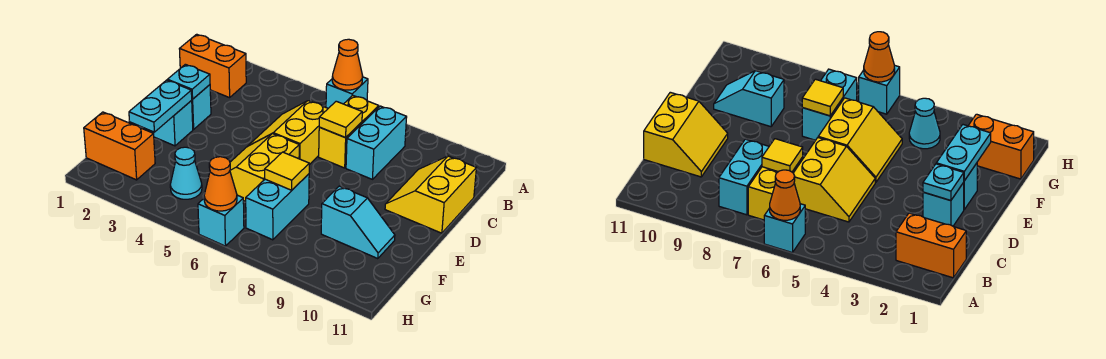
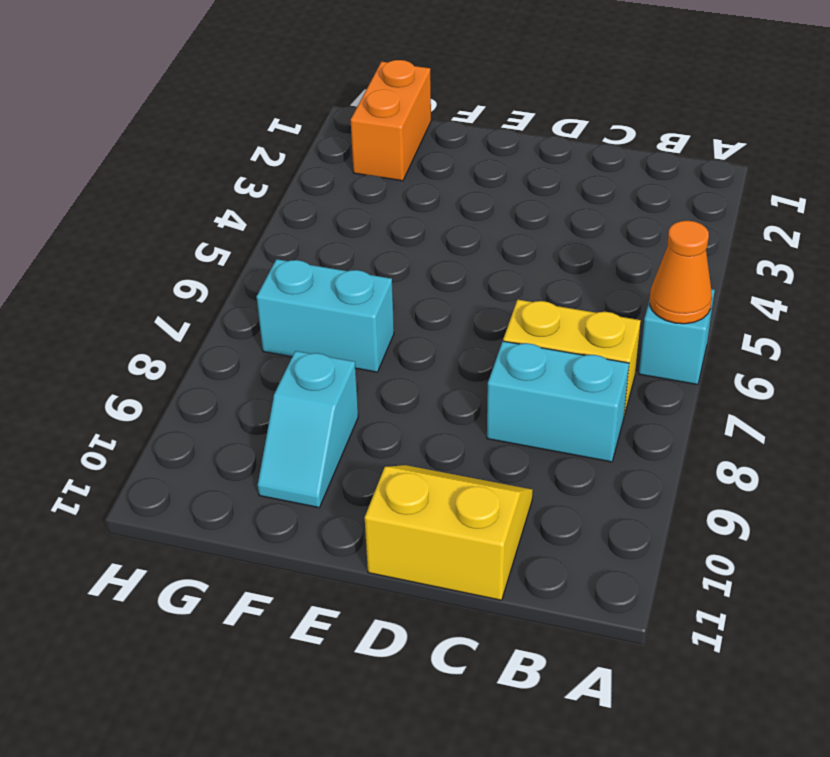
none -> orange brick B1:B2 level 1
none -> yellow slope C5:D6 level 1 top 6
none -> cyan brick D2 level 1

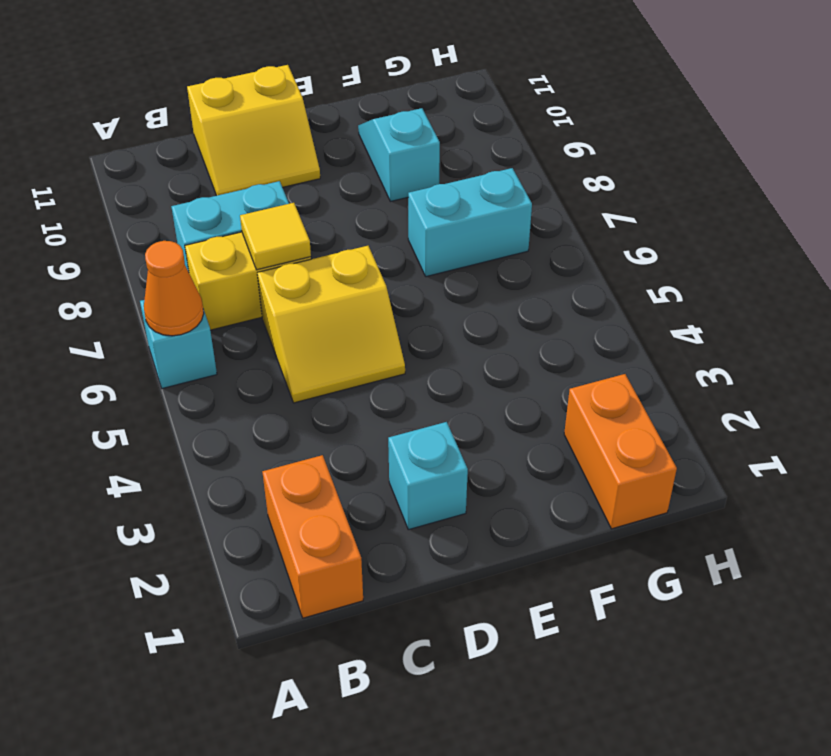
none -> cyan brick E2 level 1
none -> yellow slope E5:F6 level 1 top 6
none -> cyan cone G4 level 1

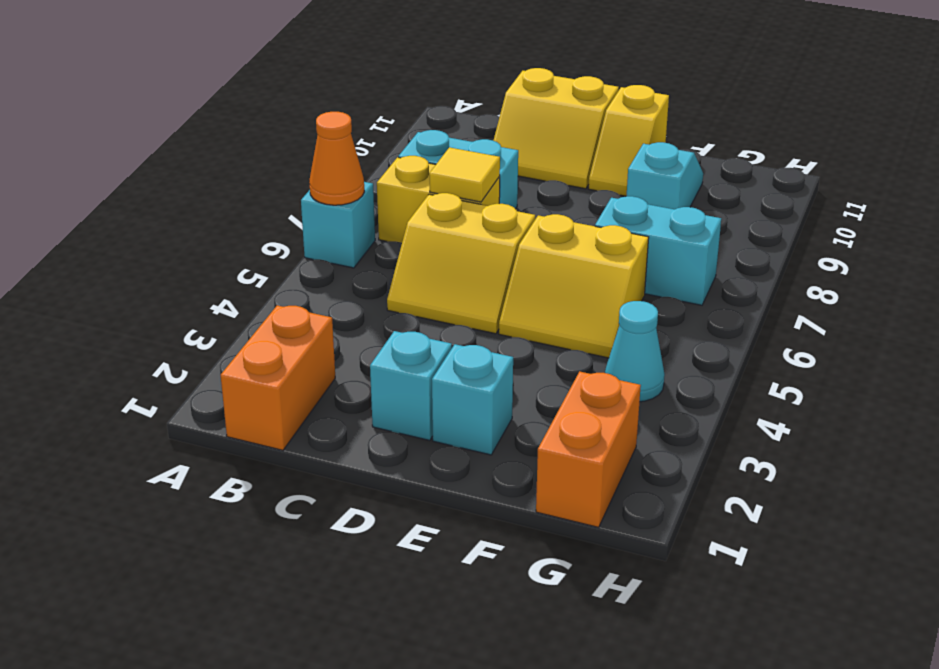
yellow slope E10:E11 level 1 top 11 -> none
none -> cyan brick H6 level 1
none -> cyan plate D2 level 2
none -> cyan plate E2:F2 level 2

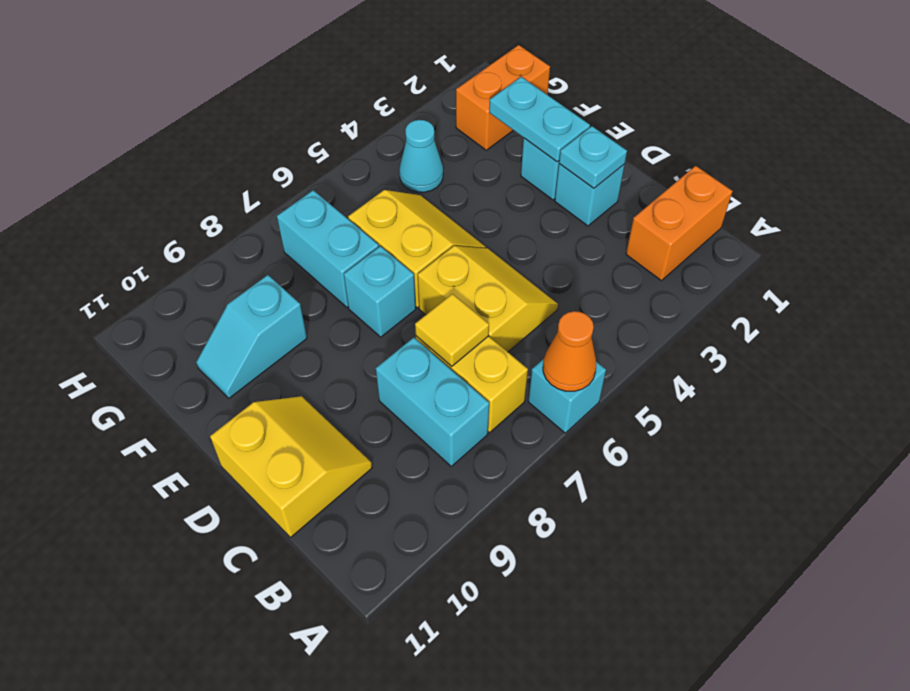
cyan brick E7 level 1 -> cyan brick H6 level 1
none -> yellow tile F7 level 2
none -> orange cone H6 level 2

